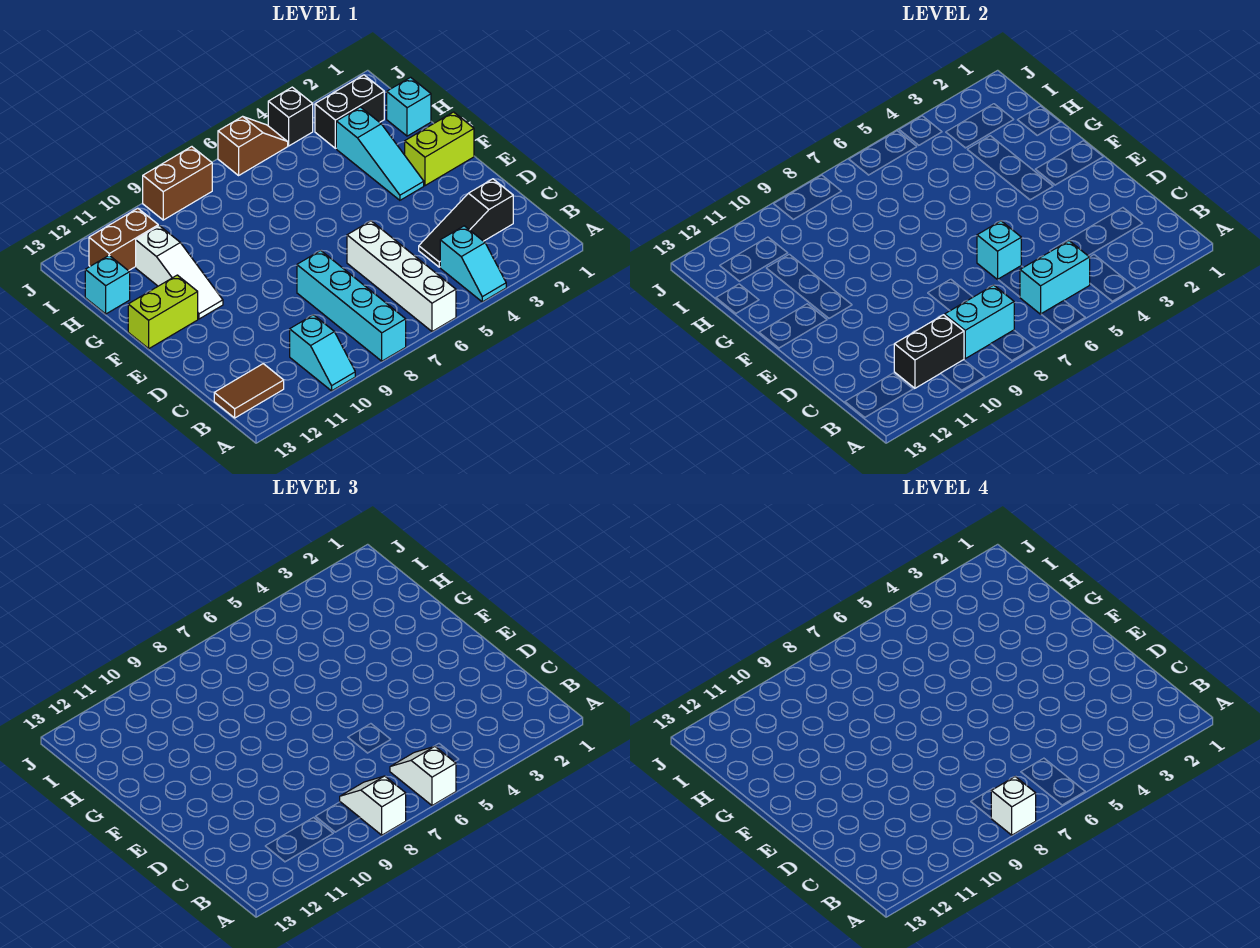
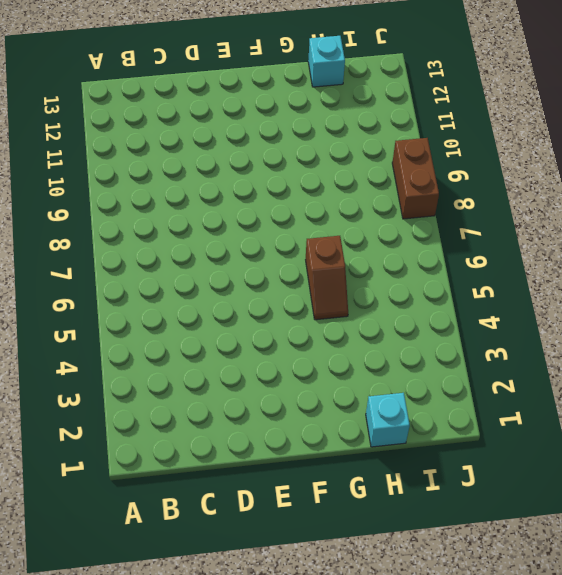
brown slope G5:G6 level 1 top 6 -> brown slope J5:J6 level 1 top 6
none -> cyan slope A4:B4 level 1 top B
none -> white brick A6:D6 level 1
none -> cyan brick A8:D8 level 1

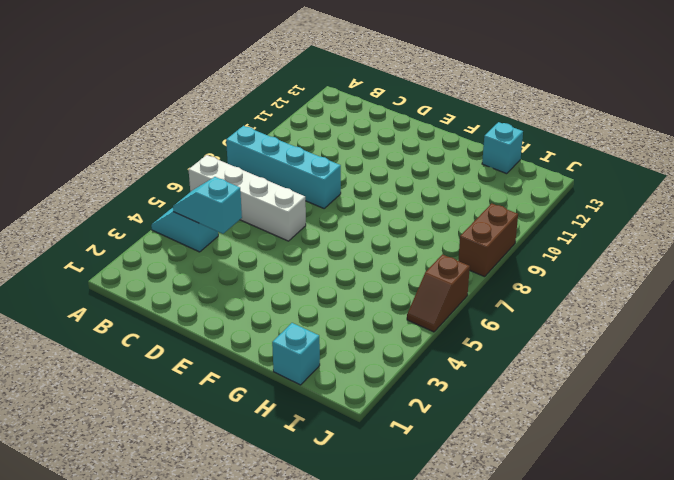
cyan slope B4:C4 level 2 top C -> cyan slope A10:B10 level 1 top B
none -> brown tile B12:B13 level 1
none -> black slope C2:C4 level 1 top 2
none -> lime brick F1:F2 level 1

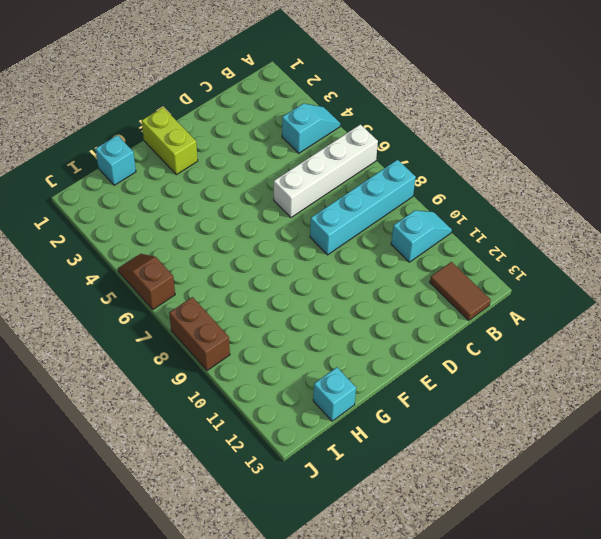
none -> black slope C2:C4 level 1 top 2
none -> cyan slope F3:H3 level 1 top H
none -> white slope F11:H11 level 1 top H

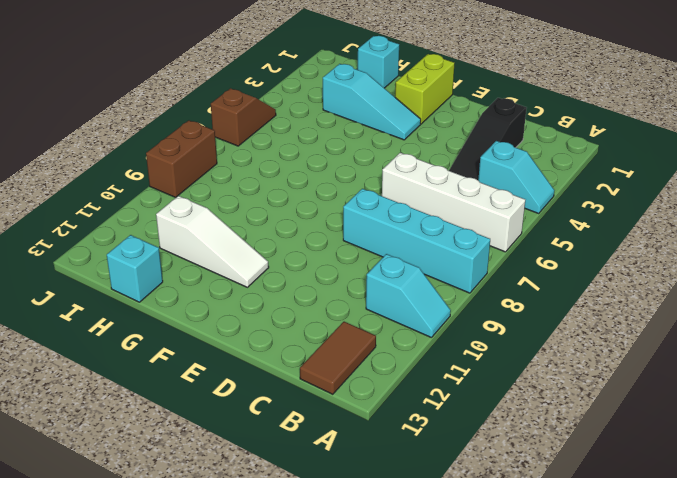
none -> lime brick F12:F13 level 1
none -> black brick I2:I3 level 1
none -> brown brick I11:I12 level 1

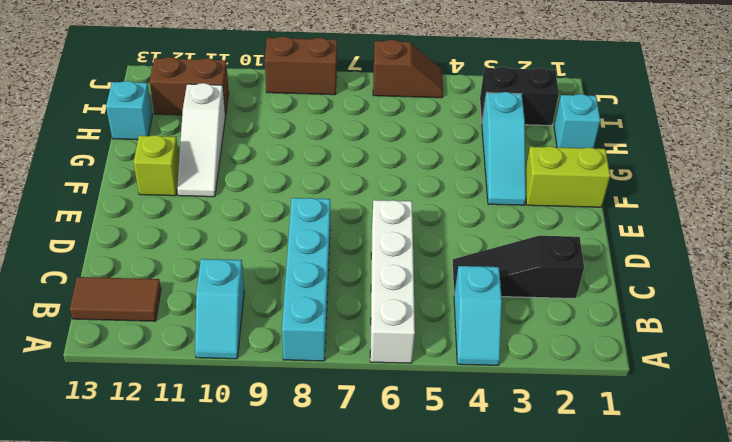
lime brick F12 level 1 -> lime brick F12:F13 level 1
none -> black brick J4 level 1
none -> cyan brick B5:B6 level 2
none -> cyan brick B8:B9 level 2

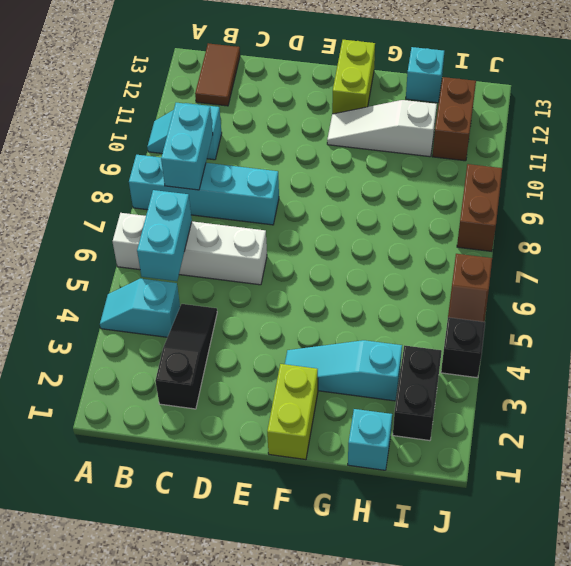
none -> black brick B10:B11 level 2
none -> cyan brick D6 level 2
none -> white slope A6:B6 level 3 top A

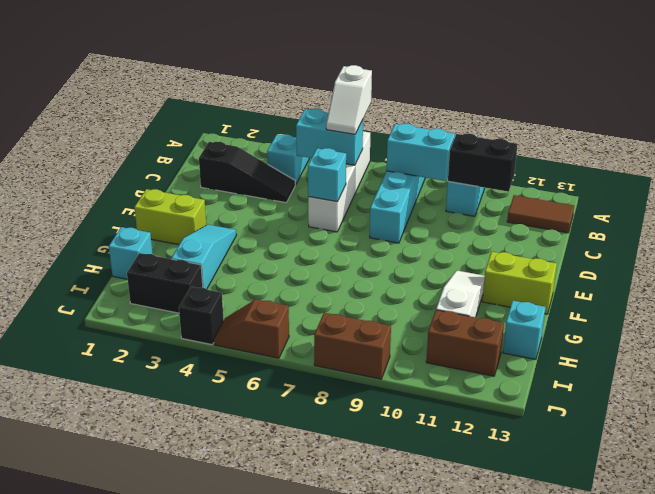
none -> white slope A8:B8 level 3 top A
none -> white brick A8 level 4

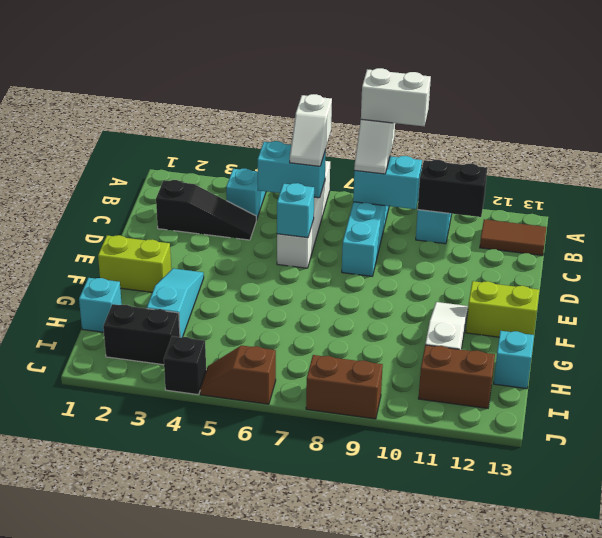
white brick A8:A9 level 4 -> white brick A8 level 4

